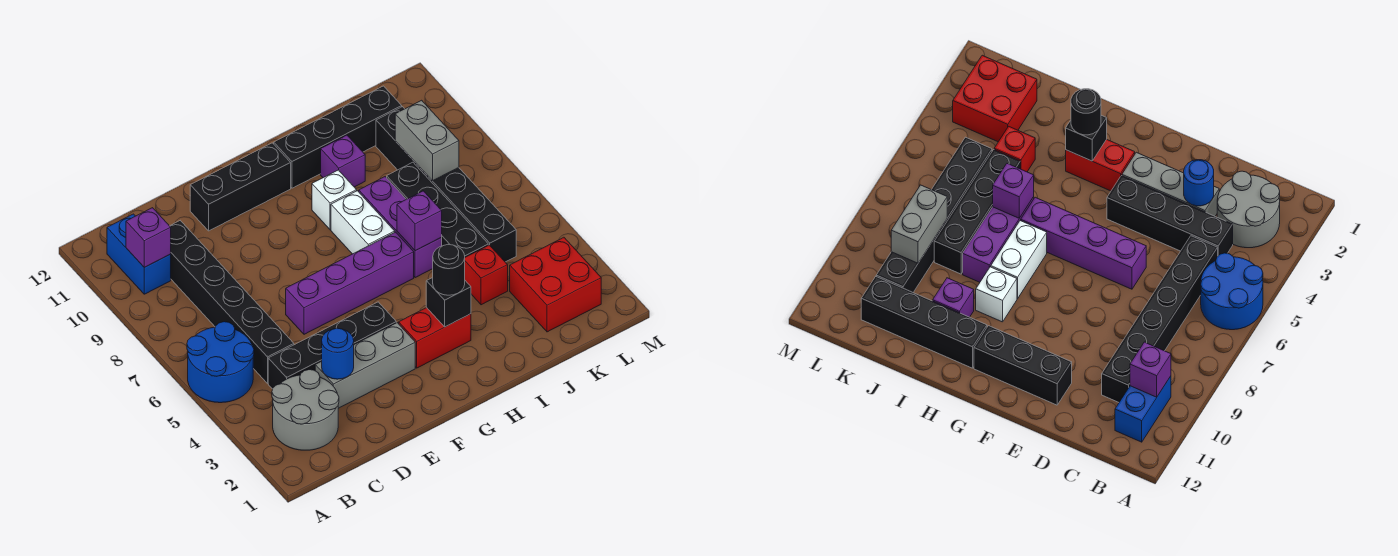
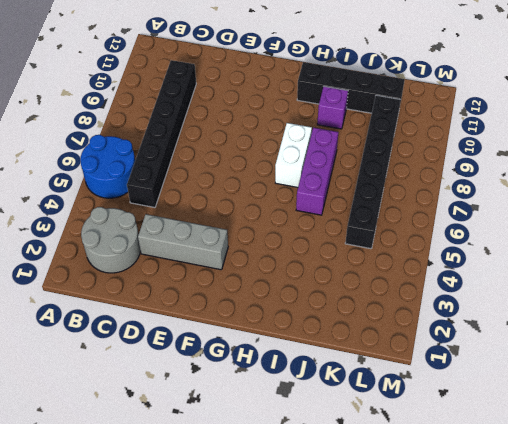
none -> blue brick B10:B11 level 1
none -> black brick C4:F4 level 1
none -> purple brick E6:H6 level 1

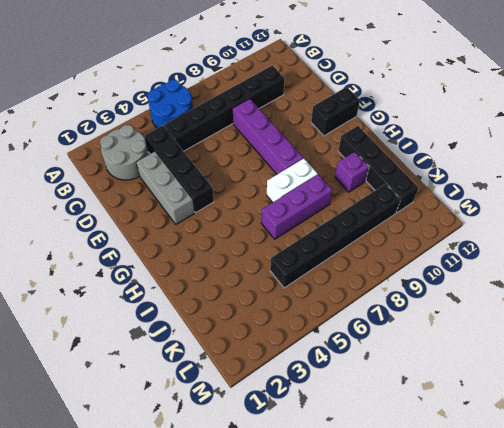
purple brick D8:G8 level 1 -> purple brick E6:H6 level 1
black brick F11:F12 level 1 -> black brick E11:G11 level 1
none -> blue brick B10:B11 level 1
none -> red brick G3:H3 level 1
none -> white brick H9 level 1

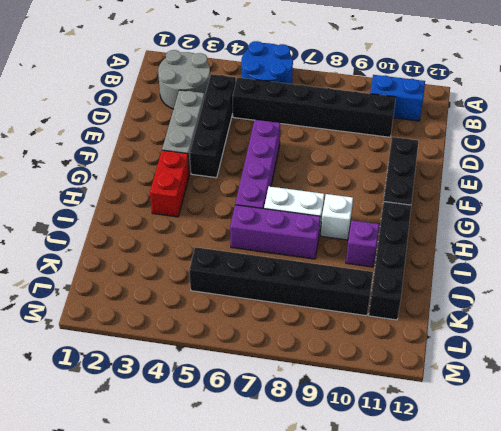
none -> red brick J4 level 1
none -> black brick J5:J8 level 1
none -> red brick K2:L3 level 1

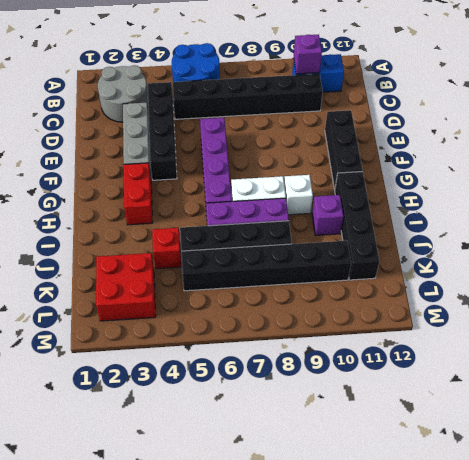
none -> blue round brick D3 level 2
none -> black brick H3 level 2
none -> purple brick I6 level 2

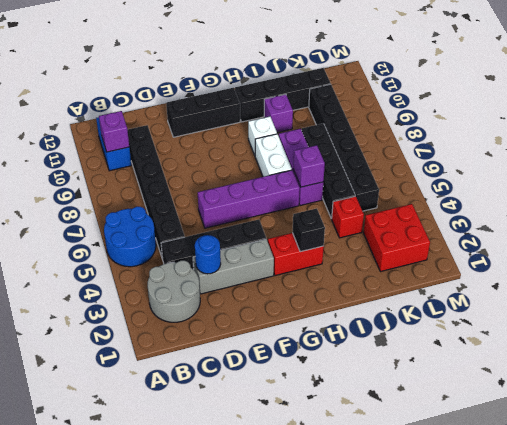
none -> grey brick K8:K9 level 2
none -> black round brick H3 level 3

